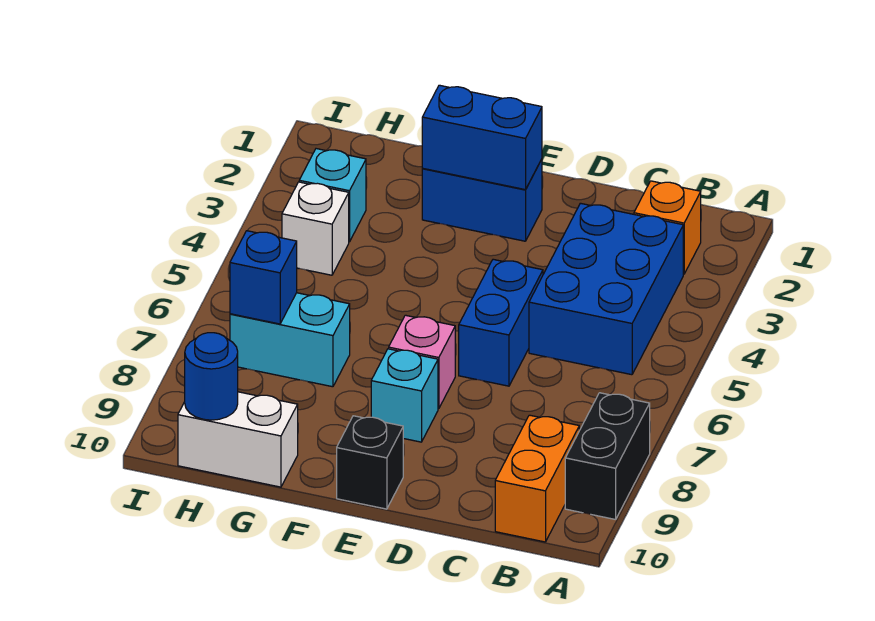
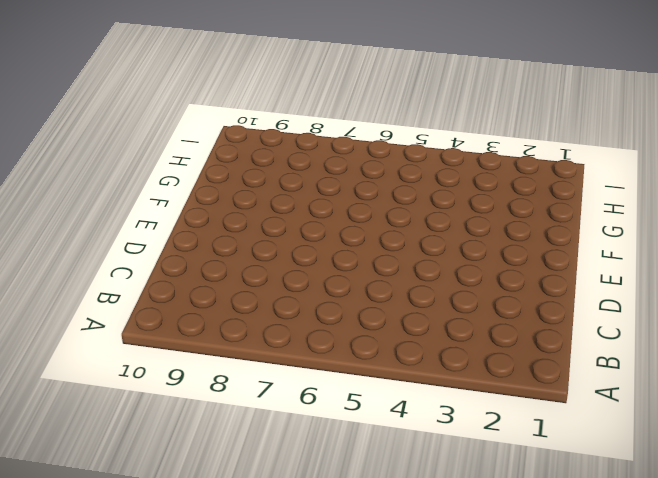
none -> black brick A8:A9 level 1
none -> orange brick B2 level 1
none -> blue brick B3:C5 level 1

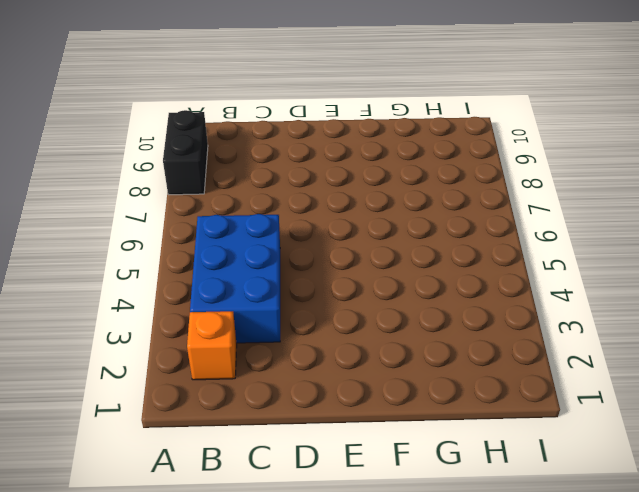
none -> orange brick B9:B10 level 1
none -> blue brick D5:D6 level 1
none -> blue brick E2:F2 level 1

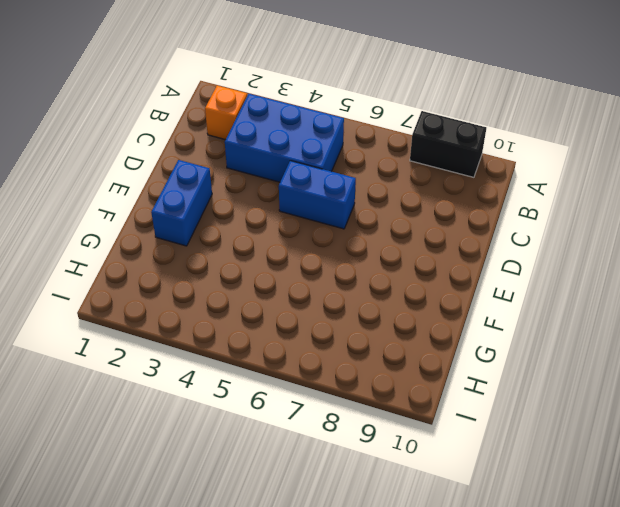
none -> orange brick B9:B10 level 1
none -> pink brick E7 level 1
none -> cyan brick E8 level 1

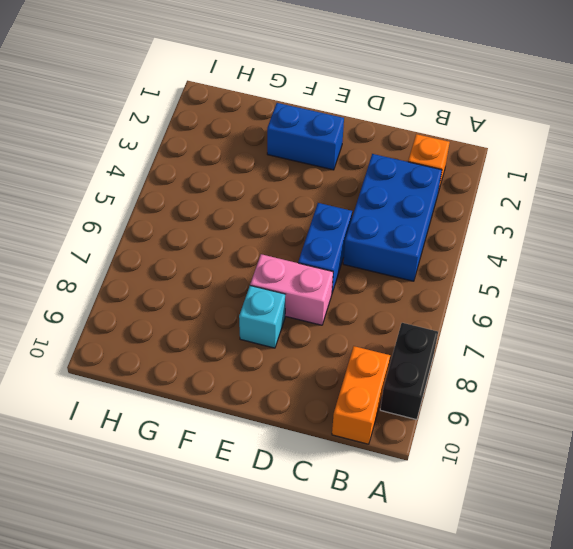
pink brick D7:E7 level 1 -> pink brick E7 level 1
none -> black brick E10 level 1
none -> cyan brick G7:H7 level 1
none -> white brick G10:H10 level 1

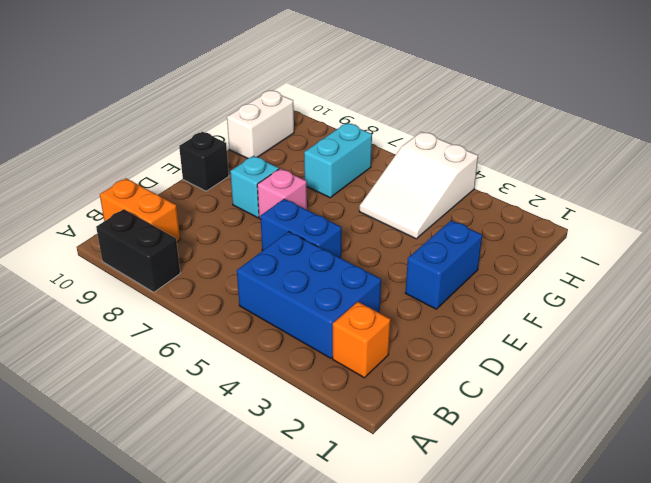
white slope G4:I5 level 1 top I -> white brick H4 level 1
none -> cyan brick H3 level 1
none -> blue brick E2:F2 level 2
none -> blue brick H7 level 2

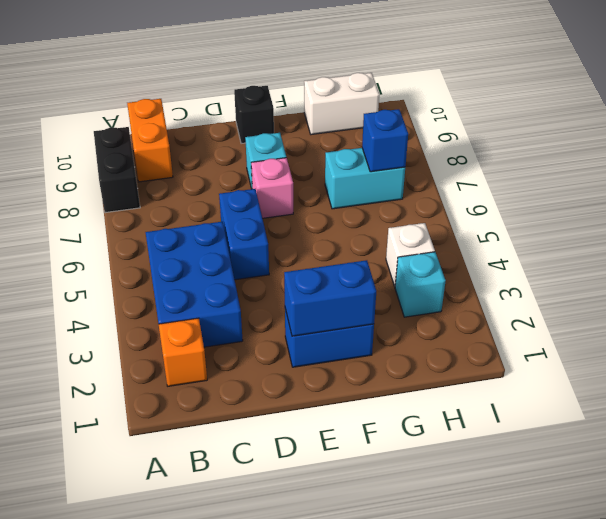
none -> blue round brick H10 level 2

